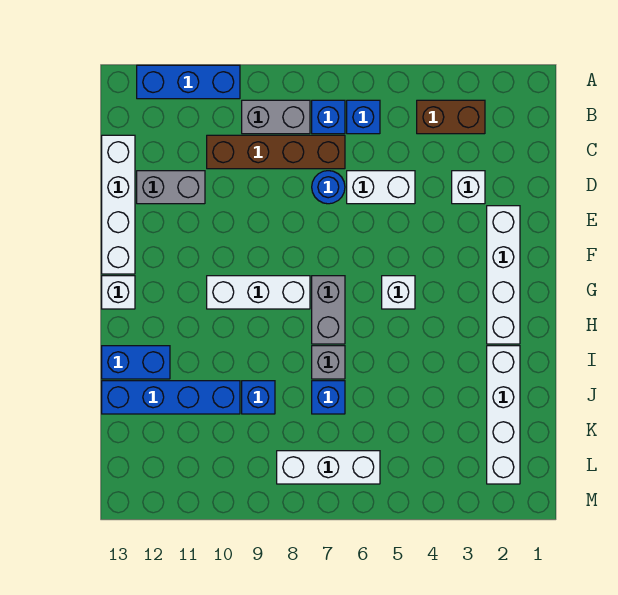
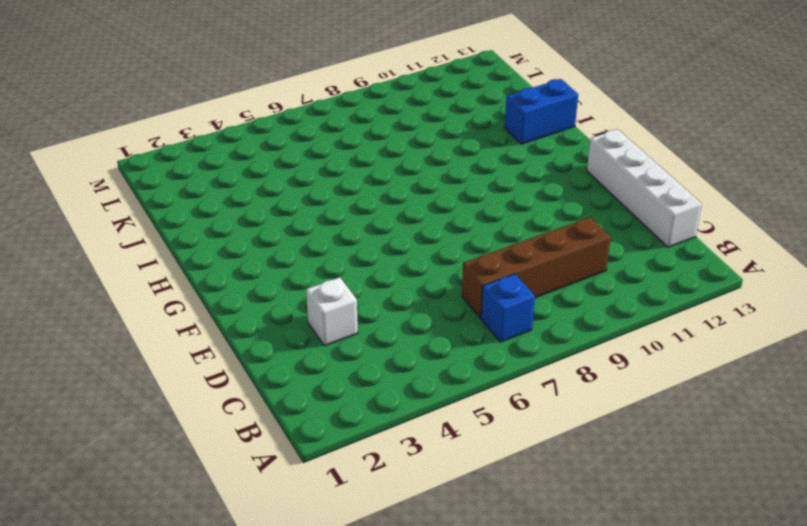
none -> blue brick A10:A12 level 1
none -> brown brick B3:B4 level 1
none -> blue brick B6 level 1

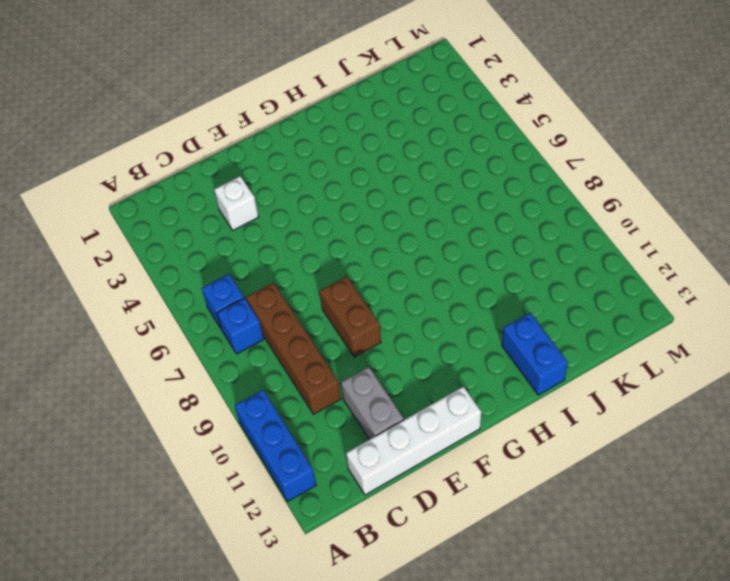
brown brick E8:E9 level 1 -> brown brick B3:B4 level 1
none -> grey brick B8:B9 level 1
none -> white brick D5:D6 level 1
none -> blue round brick D7 level 1

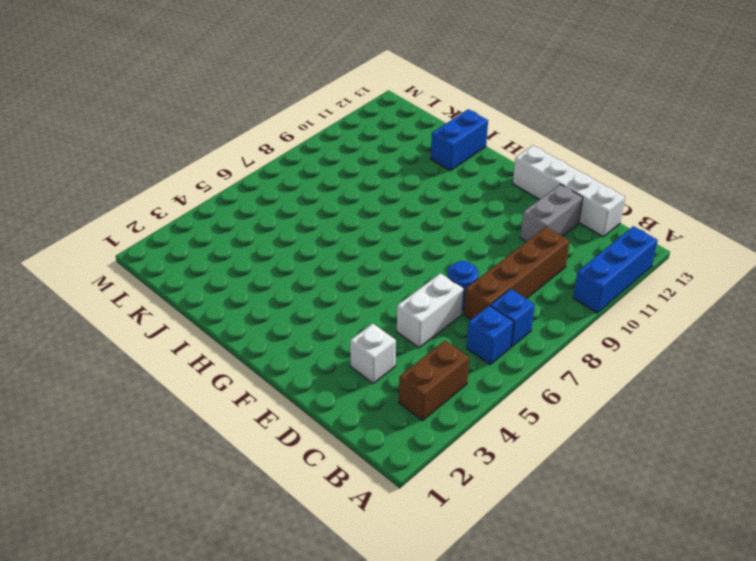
none -> grey brick B8:B9 level 1
none -> white brick E2:H2 level 1
none -> white brick G5 level 1

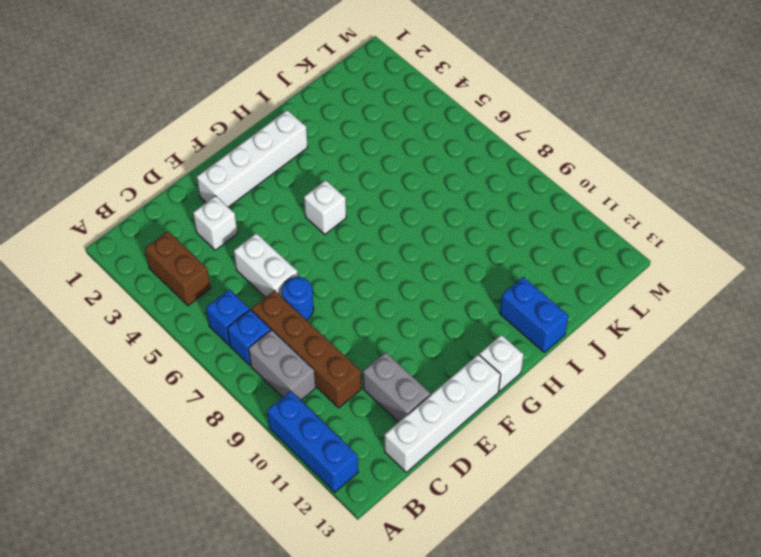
none -> grey brick G7:H7 level 1
none -> white brick G8:G10 level 1
none -> white brick I2:L2 level 1

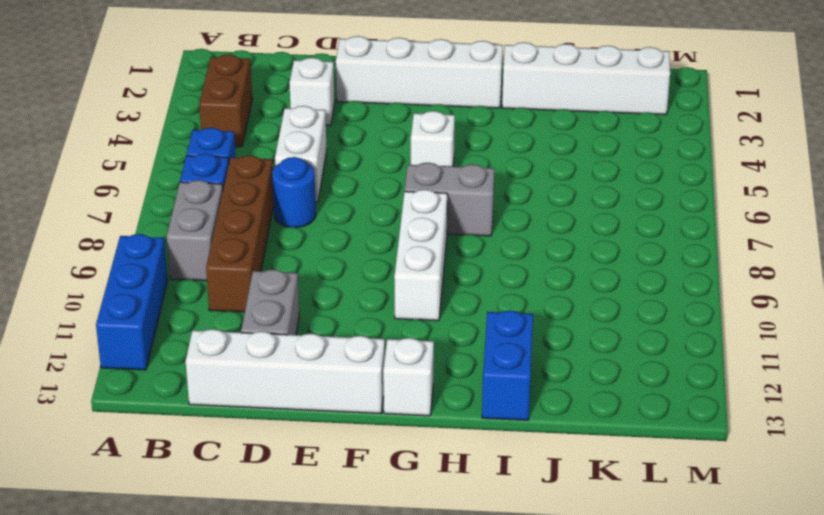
none -> grey brick I7 level 1
none -> blue brick J7 level 1
none -> blue brick J9 level 1

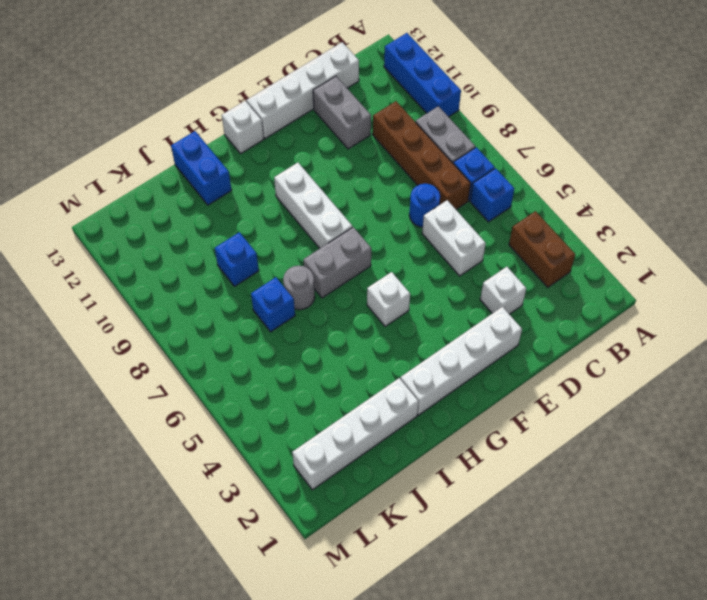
grey round brick I7 level 1 -> grey brick I7 level 1
none -> blue brick J10:J13 level 1
none -> white brick L6:L8 level 1

